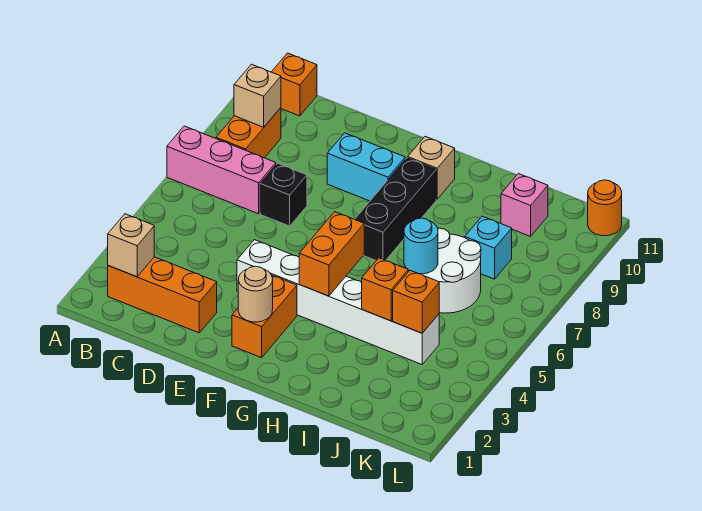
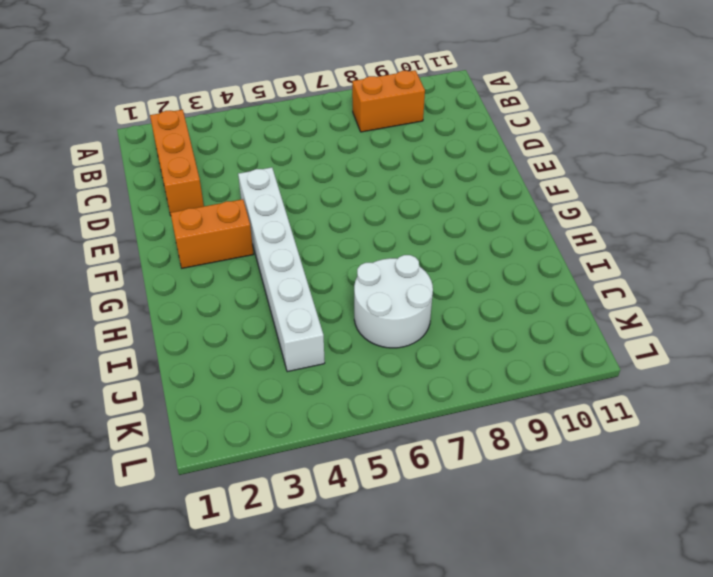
none -> pink brick A7:C7 level 1
none -> orange brick B11 level 1
none -> black brick D7 level 1

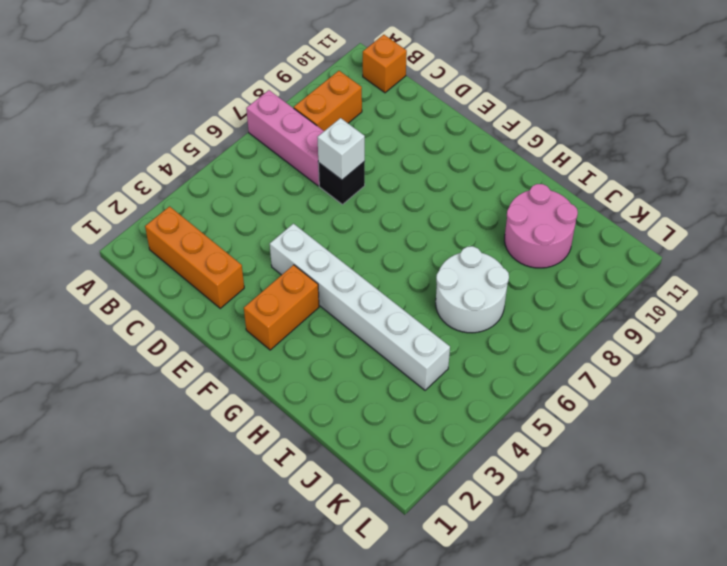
white brick D7 level 2 -> none
pink round brick I9:J10 level 1 -> pink brick J10 level 1
none -> cyan brick E9:F9 level 1
none -> black brick G7:G9 level 1
none -> tan brick G10 level 1

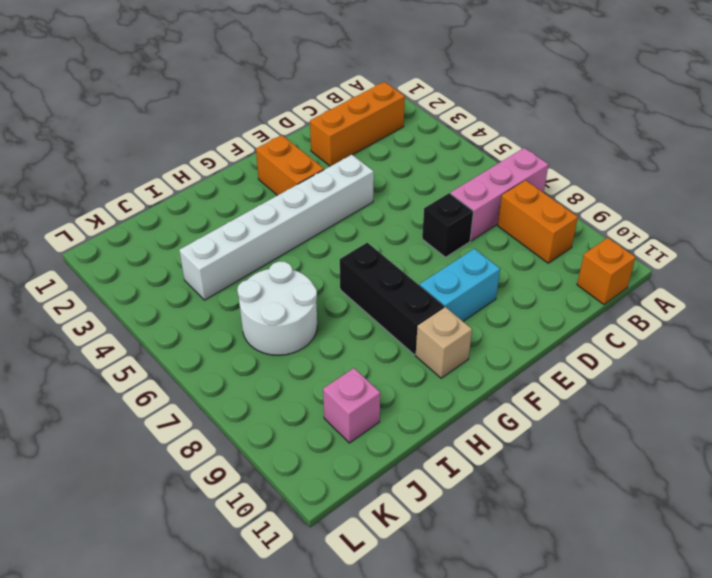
none -> cyan brick J8 level 1
none -> orange round brick L11 level 1
none -> tan brick B2 level 2

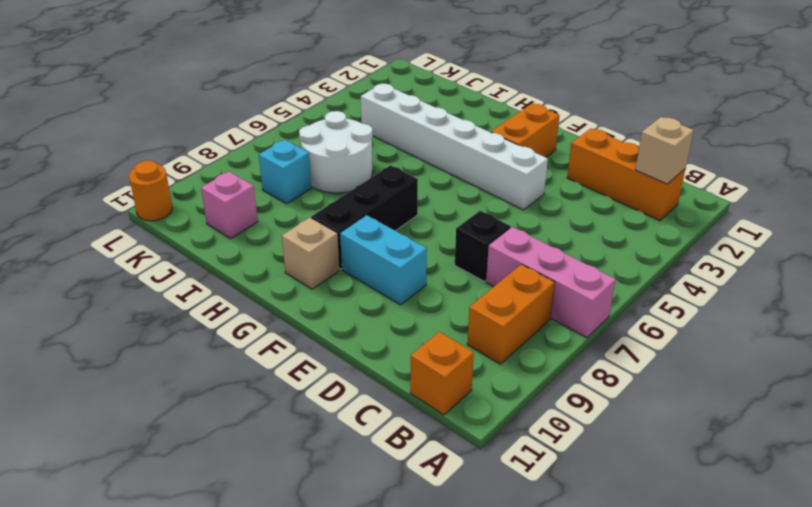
none -> tan brick B9 level 2
none -> tan round brick F2 level 2
none -> orange brick G4:G5 level 2

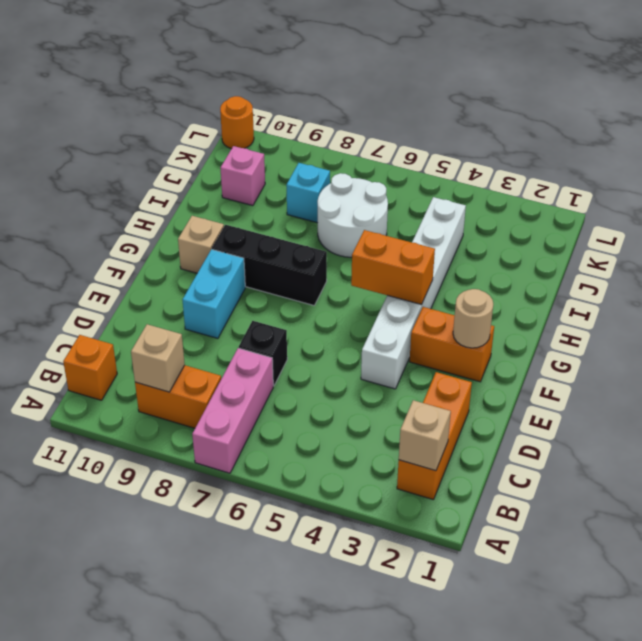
none -> orange brick I4 level 2
none -> cyan round brick I6 level 2
none -> orange brick J4 level 2

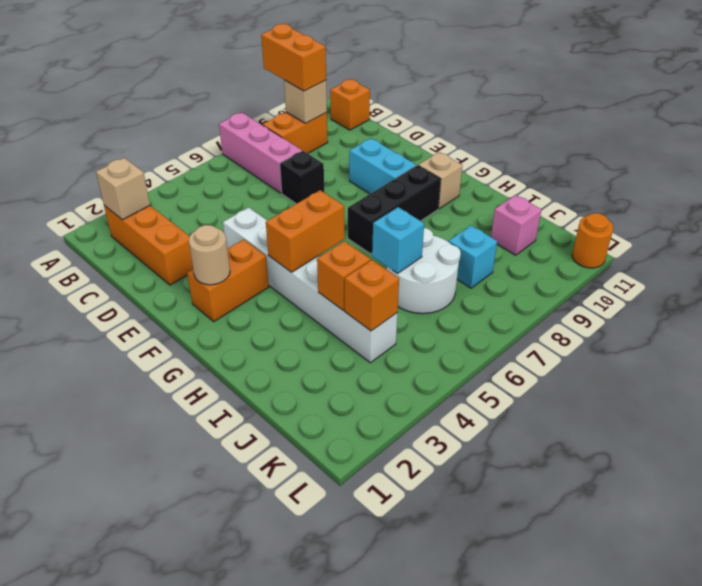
orange brick A9:B9 level 3 -> none
cyan brick I6 level 2 -> cyan round brick I6 level 2

